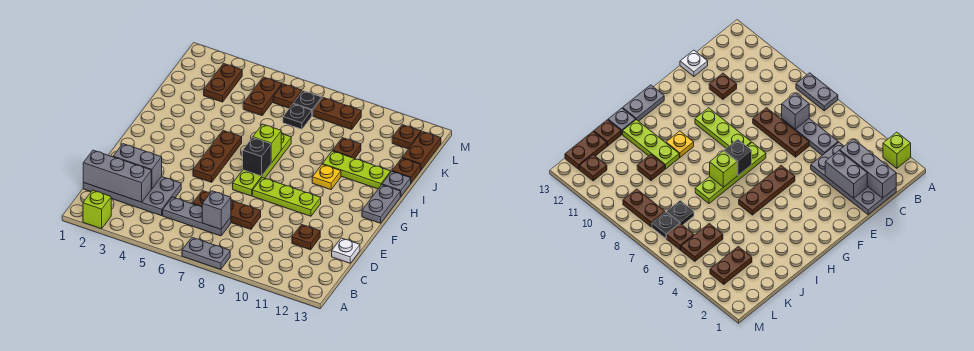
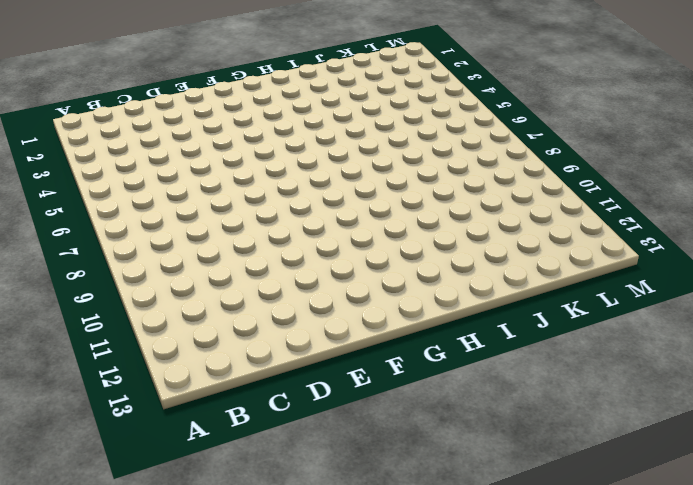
none -> lime brick A2 level 1
none -> grey plate A7:A8 level 1
none -> grey plate C1:D4 level 1

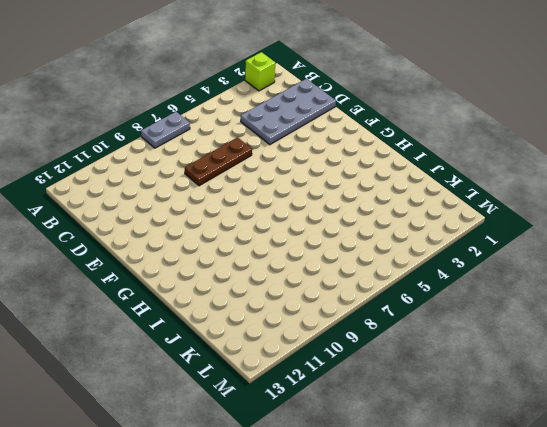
none -> grey plate C5:C7 level 1
none -> brown plate D11 level 1
none -> white plate D13 level 1

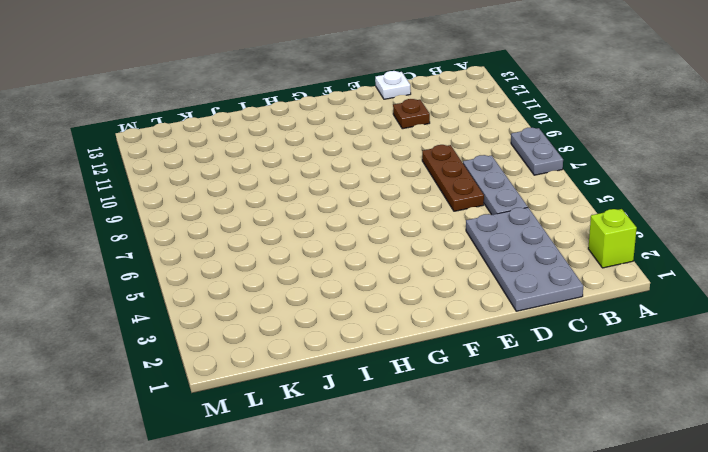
none -> brown plate F5:H5 level 1
none -> lime plate F7:I7 level 1
none -> lime plate F8:F10 level 1

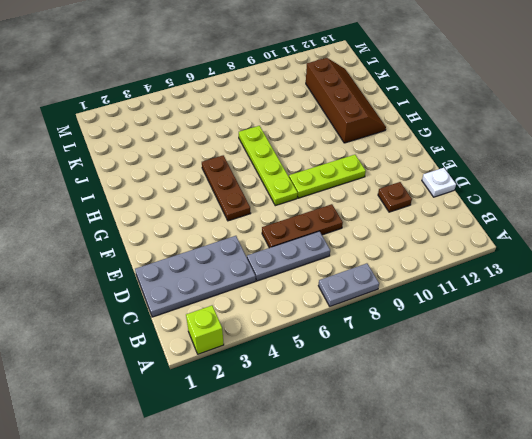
brown slope H11:K12 level 1 top 11 -> lime plate I10:I12 level 1
none -> grey plate G13:H13 level 1
none -> yellow plate H10 level 1
none -> grey plate I13 level 1

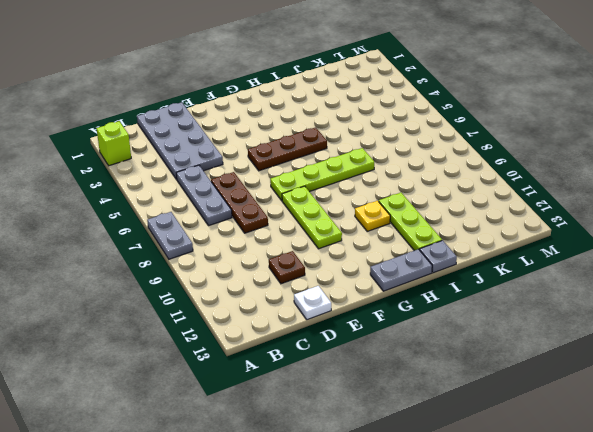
none -> brown plate J10 level 1
none -> brown plate J13 level 1
none -> brown plate K3:L3 level 1

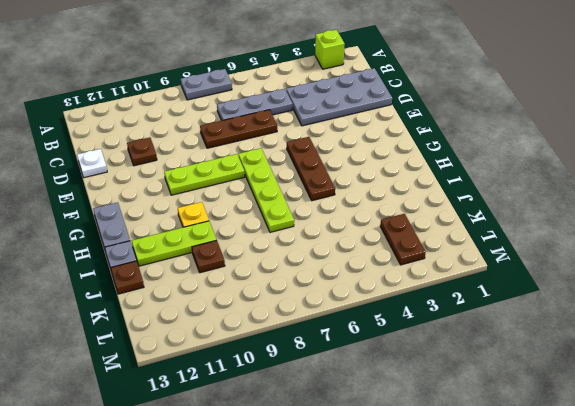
none -> brown plate K5:L5 level 1
none -> black plate K7 level 1
none -> brown plate K13:L13 level 1

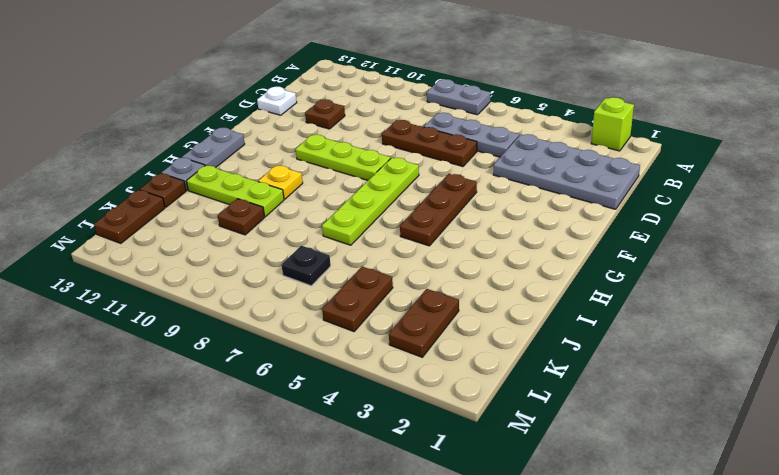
none -> brown plate L6 level 1
none -> black plate L7 level 1
none -> brown plate L8:L9 level 1

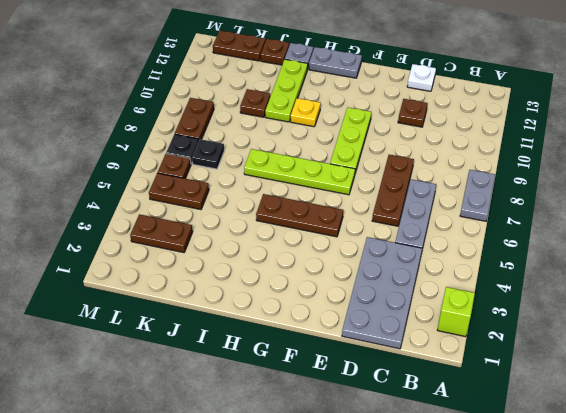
none -> brown plate L12 level 1
none -> grey brick C1:C3 level 2
none -> grey brick C7 level 2

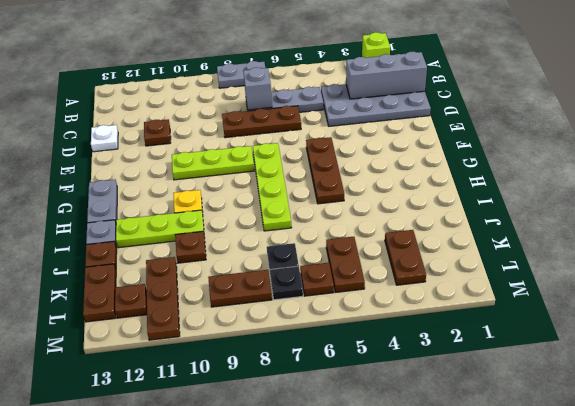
brown plate K11:M11 level 1 -> none
none -> grey brick D2:D3 level 2
none -> black brick G7 level 2
none -> lime brick H7 level 2

